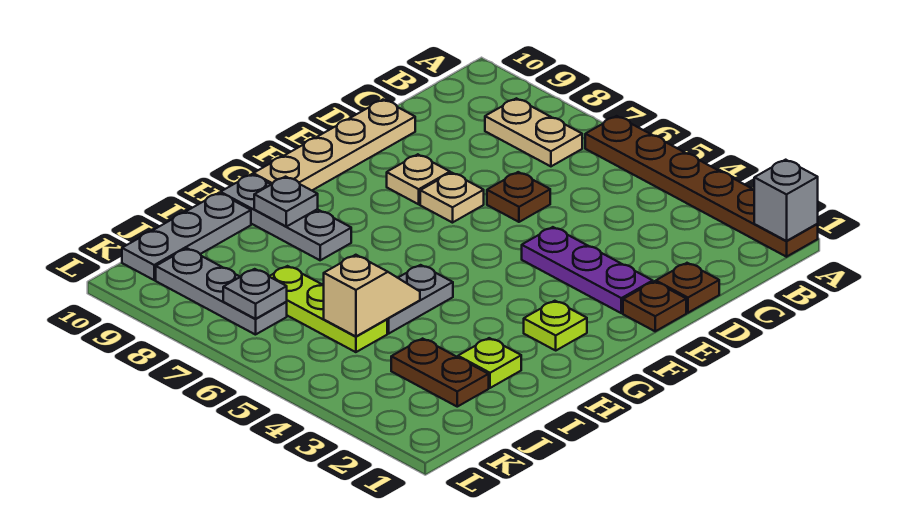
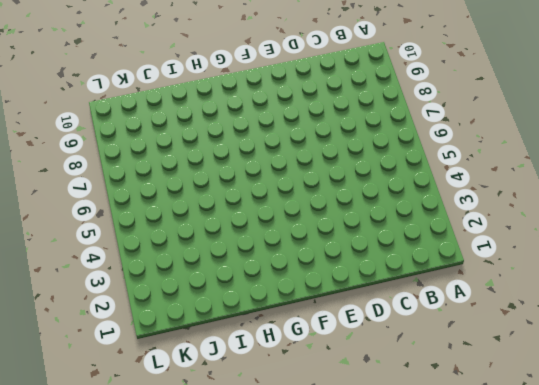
none -> brown plate A1:A6 level 1
none -> tan plate B7:B8 level 1
none -> brown plate D1 level 1

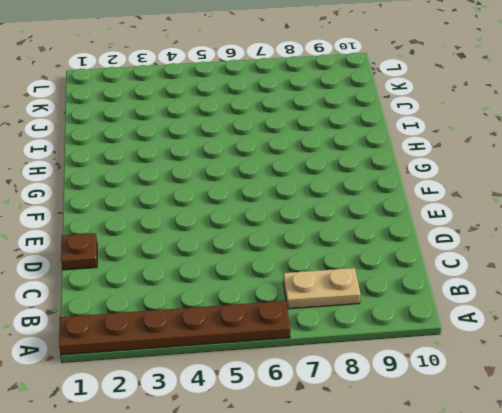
none -> brown plate D6 level 1
none -> tan plate D10:G10 level 1
none -> brown plate E1 level 1

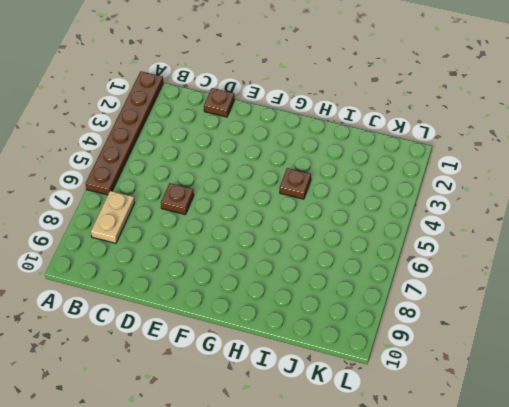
brown plate H4 level 1 -> brown plate E1 level 1
none -> tan plate D10:G10 level 1
none -> purple plate E2:E4 level 1
none -> tan plate E7 level 1

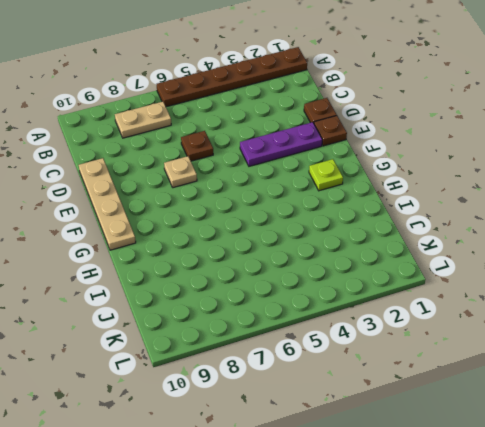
none -> tan plate E8 level 1
none -> grey plate H5:I5 level 1
none -> grey plate H8:H10 level 1

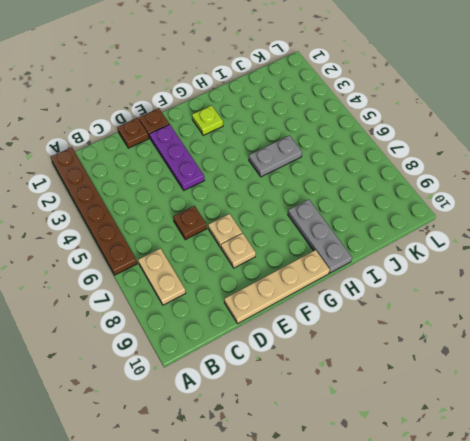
none -> lime plate I2 level 1
none -> grey plate I10:K10 level 1
none -> brown plate J2:J3 level 1

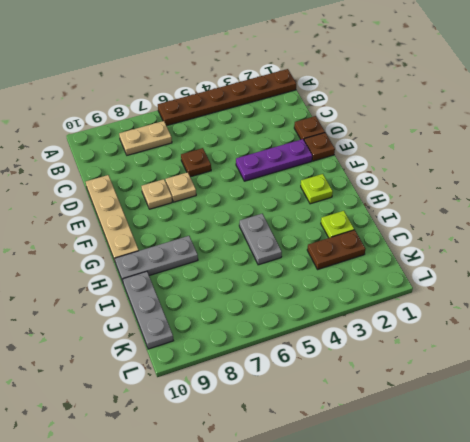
none -> lime plate J5:J7 level 1
none -> grey plate K7:K9 level 1
none -> grey brick A1 level 2

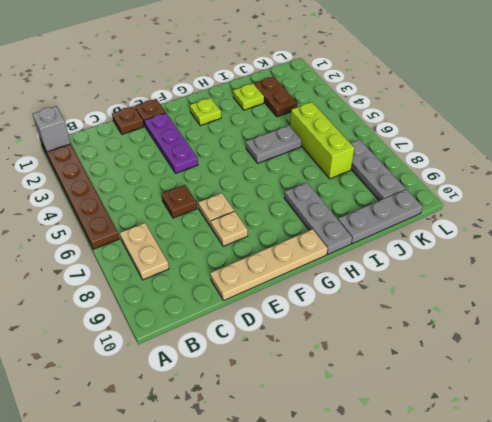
lime brick J5:J7 level 1 -> lime plate J5:J7 level 1
none -> grey plate H9 level 2
none -> tan slope I5:J5 level 2 top J
none -> grey plate K7 level 2

